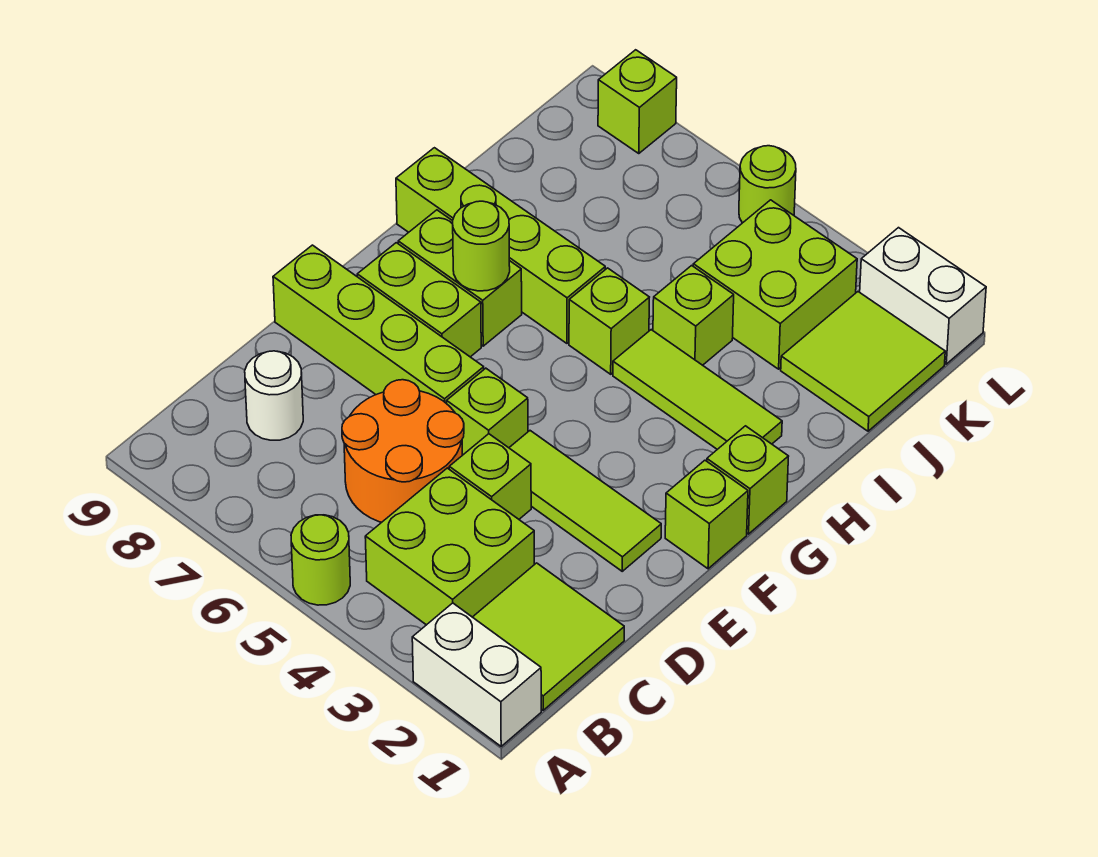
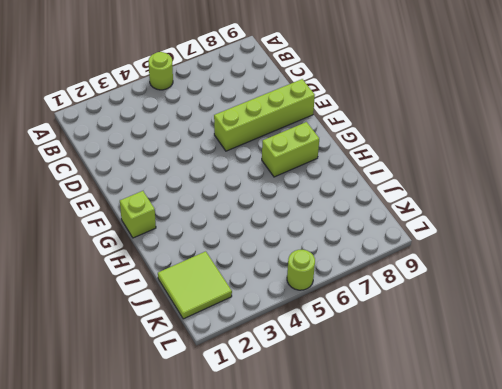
none -> white brick A1:A2 level 1
none -> lime tile B1:C2 level 1
none -> lime brick B3:C4 level 1

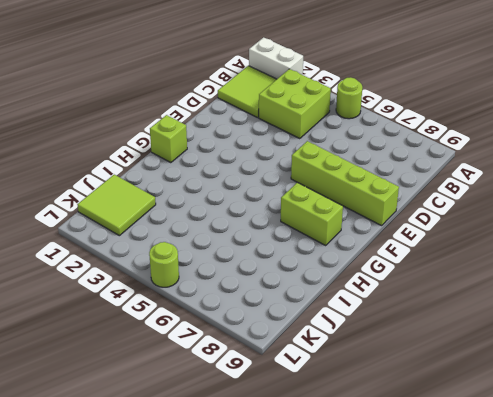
none -> orange round brick C5:D6 level 1
none -> white round brick C8 level 1
none -> lime brick D4 level 1

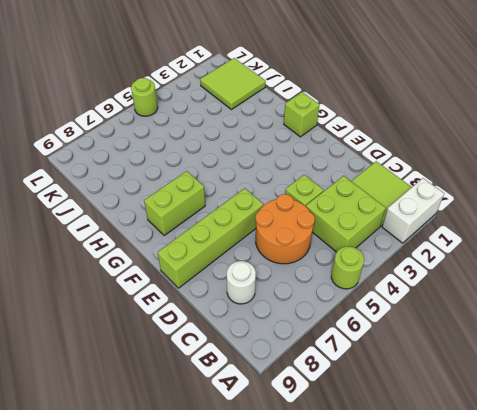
none -> lime tile E2:E4 level 1
none -> lime brick E5 level 1
none -> lime brick F1 level 1

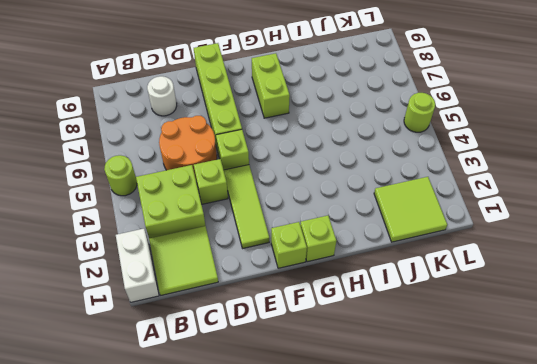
none -> lime brick F7:F8 level 1
none -> lime tile H2:H4 level 1
none -> lime brick H5 level 1

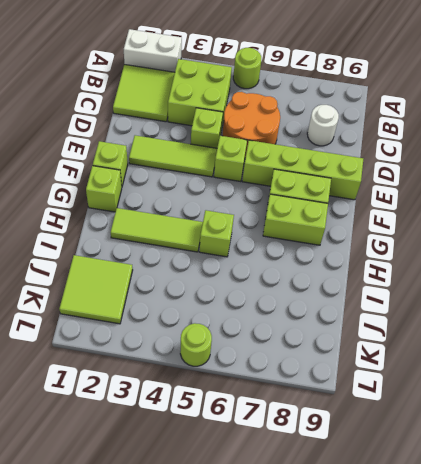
none -> lime brick H6:H9 level 1
none -> lime brick I4 level 1
none -> lime brick J3:K4 level 1

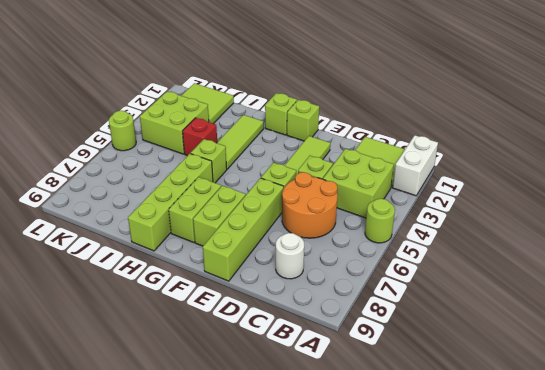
red brick I4 level 1 -> lime brick I4 level 1
none -> white brick L1:L2 level 1
none -> lime brick L8 level 1
none -> lime round brick G7 level 2

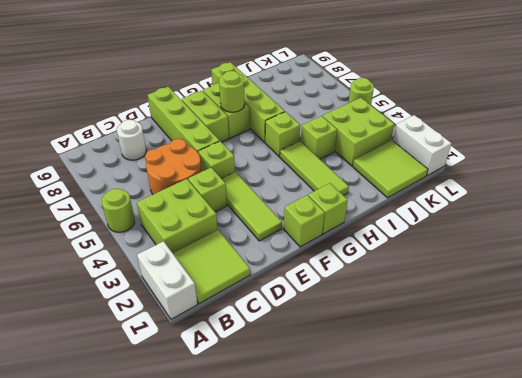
none -> lime brick L8 level 1

